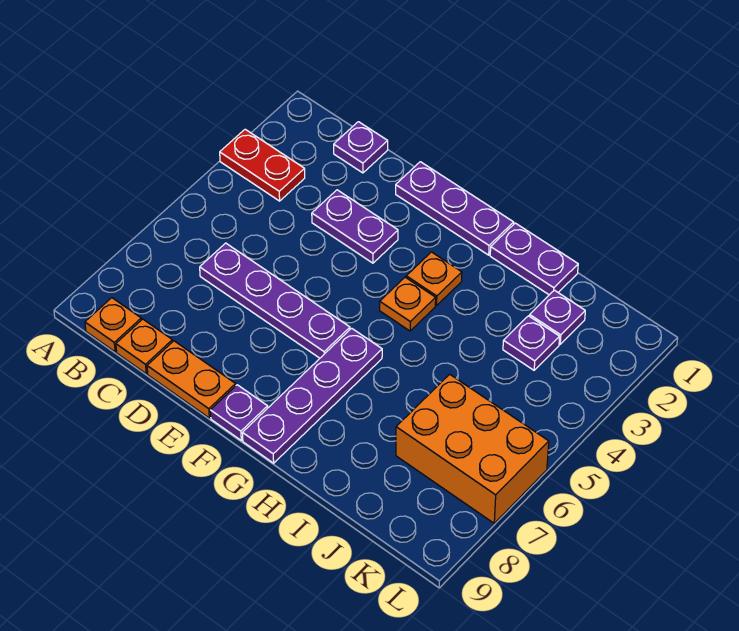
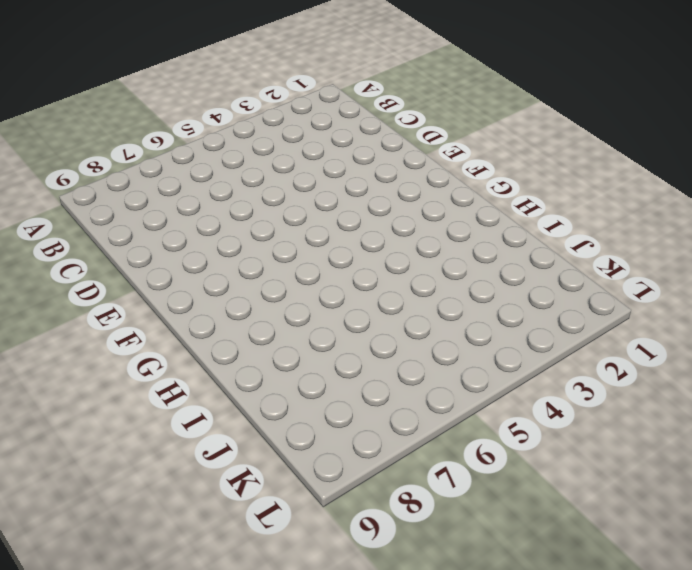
none -> red plate A3:B3 level 1
none -> orange plate B9 level 1
none -> purple plate C1 level 1

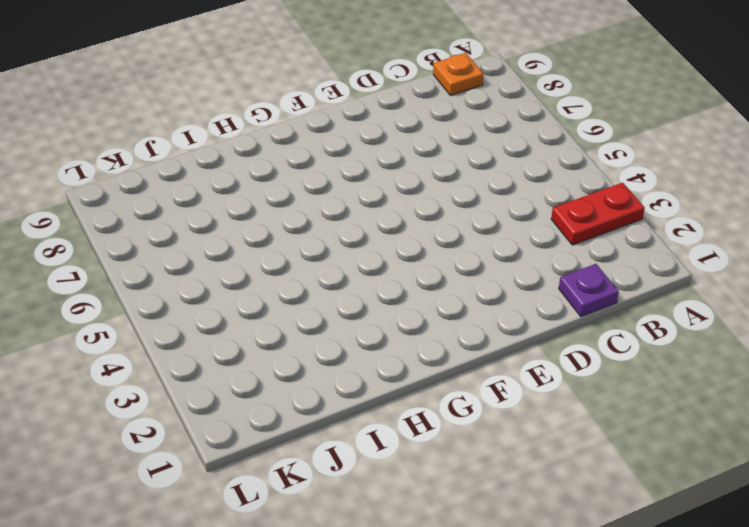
none -> purple plate C6:F6 level 1
none -> orange plate C9 level 1
none -> purple plate D3:E3 level 1

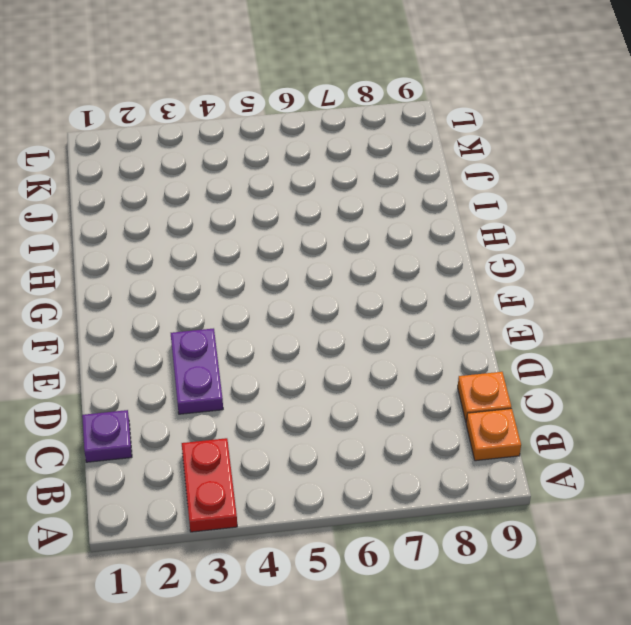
none -> purple plate C6:F6 level 1
none -> orange plate D9:E9 level 1
none -> purple plate E1:G1 level 1

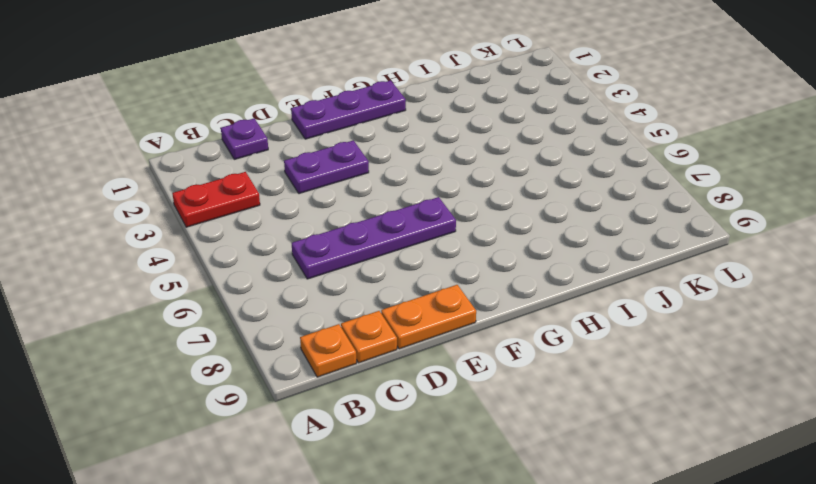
none -> purple plate F9 level 1
none -> orange plate G3 level 1
none -> orange plate G4 level 1

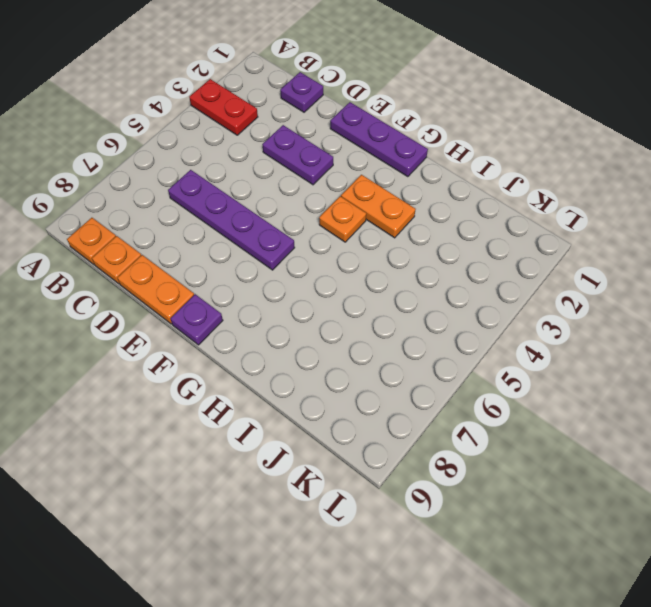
orange plate G3:H3 level 1 -> orange plate G3 level 1
none -> purple plate G6:G9 level 1
none -> purple plate H1:I1 level 1
none -> purple plate J2 level 1

